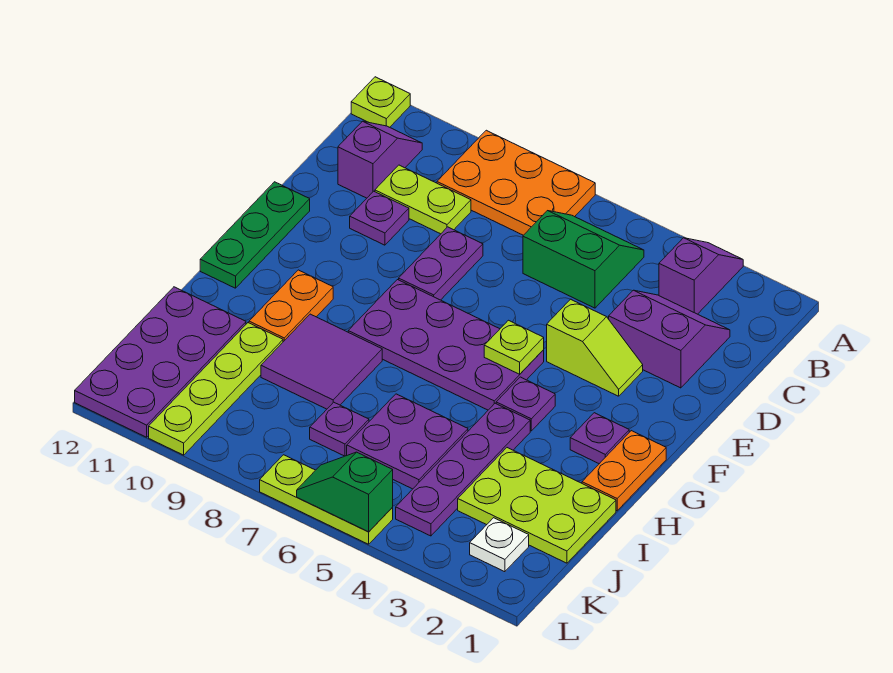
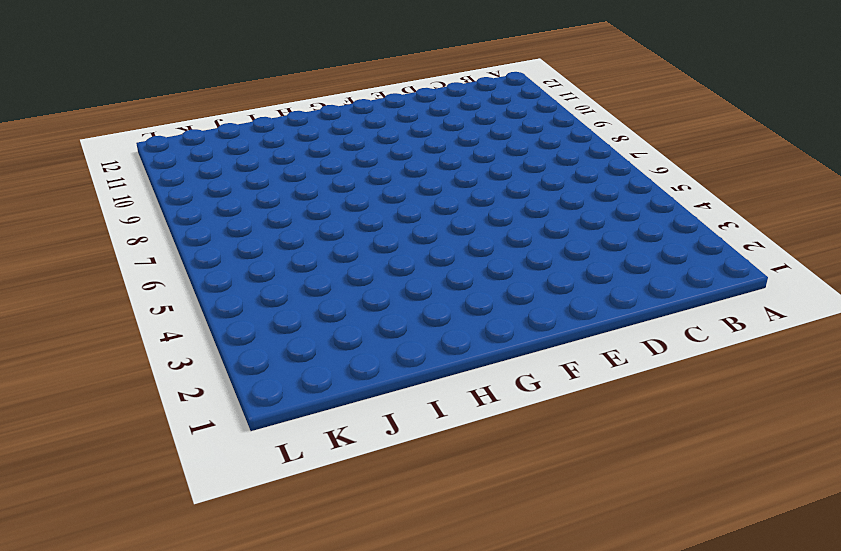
none -> purple slope A3:B3 level 1 top B
none -> orange plate A7:B9 level 1
none -> lime plate A12 level 1

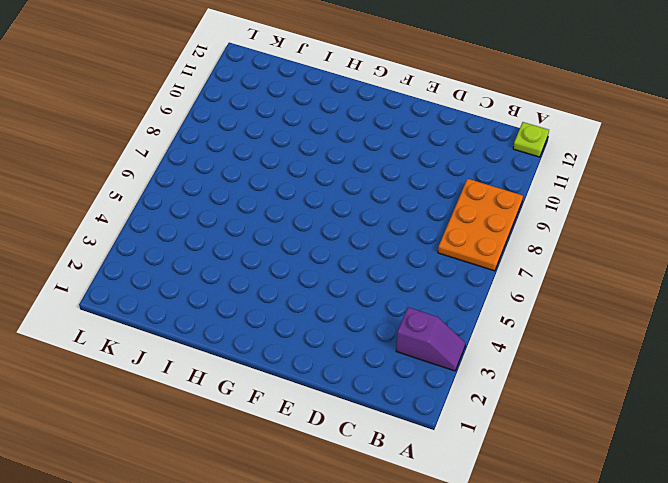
none -> green slope B5:C6 level 1 top C
none -> purple slope B11:C11 level 1 top C
none -> purple slope C2:D3 level 1 top D

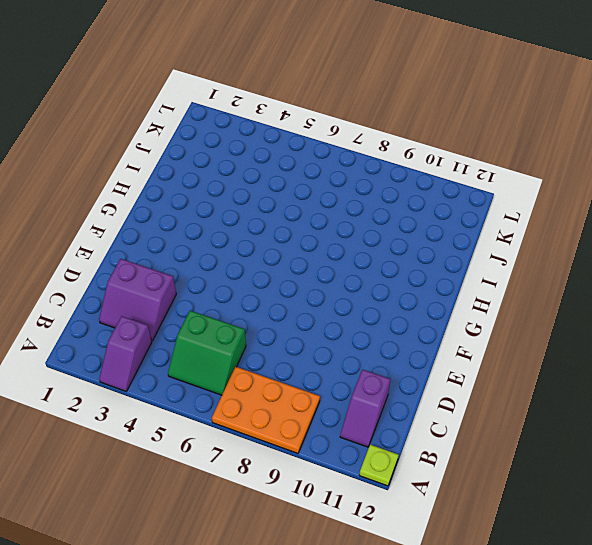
none -> lime plate C9:C10 level 1
none -> purple plate D8:E8 level 1
none -> purple plate D10 level 1

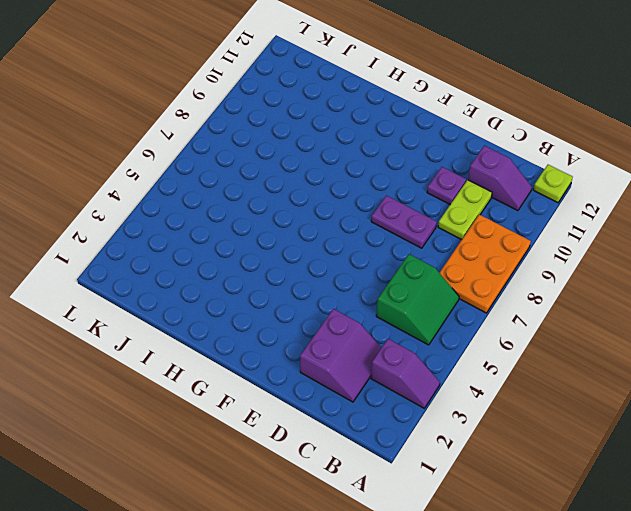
none -> lime slope E3:E4 level 1 top 4
none -> green plate E12:G12 level 1
none -> purple plate F5:G8 level 1

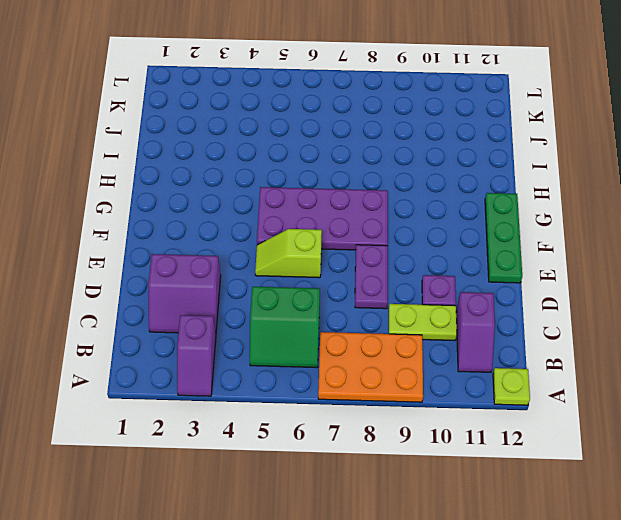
lime slope E5:E6 level 1 top 6 -> lime slope E3:E4 level 1 top 4
none -> orange plate G1:H1 level 1
none -> purple plate G2 level 1
none -> purple plate G4 level 1

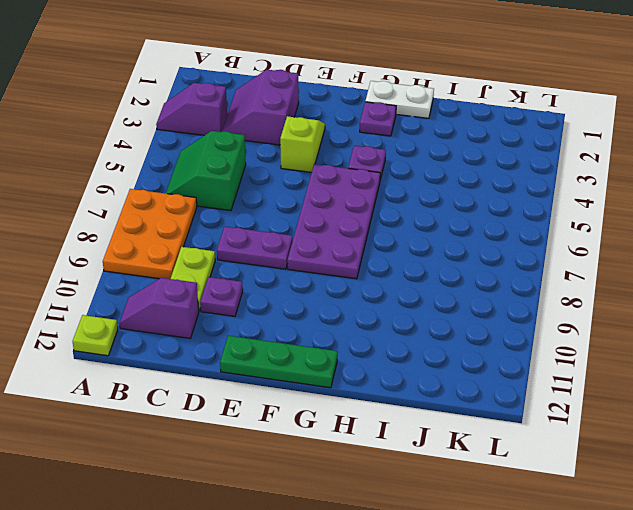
white plate G1:H1 level 1 -> orange plate G1:H1 level 1
none -> orange plate G10:H10 level 1
none -> purple plate H4:K4 level 1
none -> purple tile H8:I9 level 1

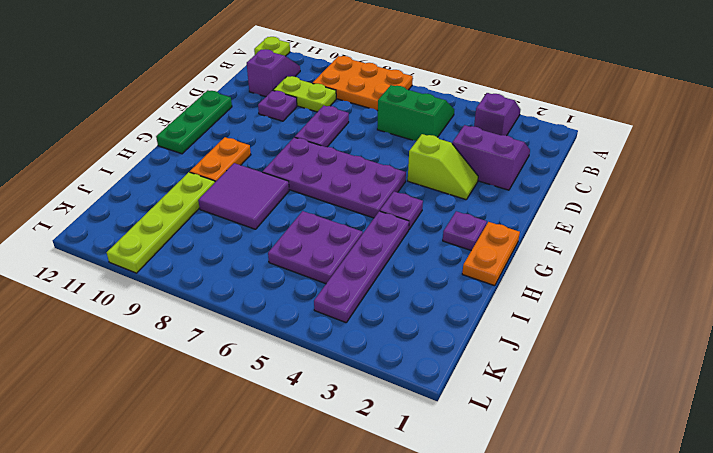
none -> lime plate I1:J3 level 1
none -> purple plate I11:L12 level 1
none -> purple plate J7 level 1

